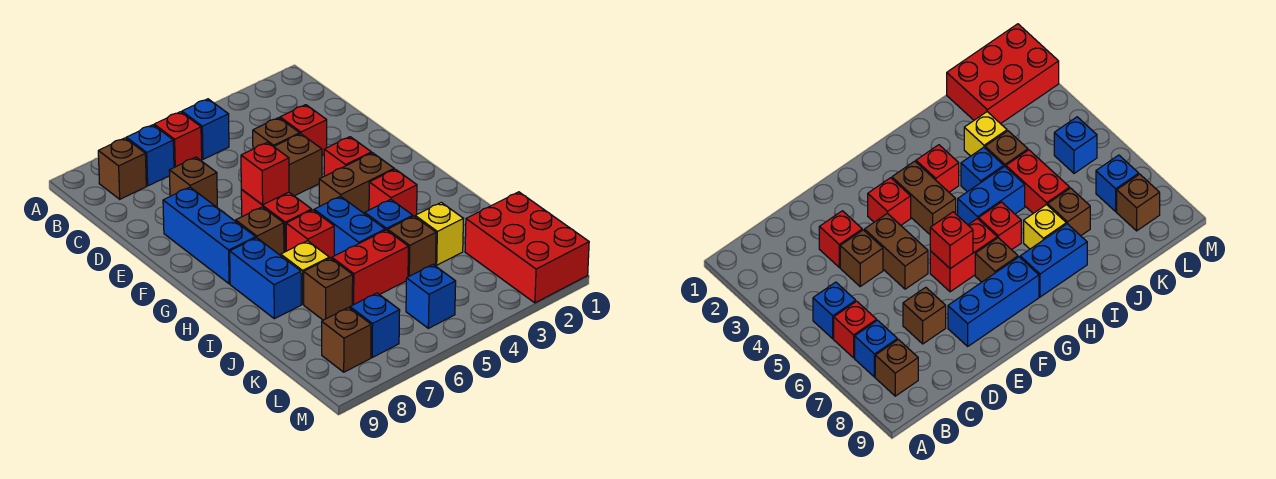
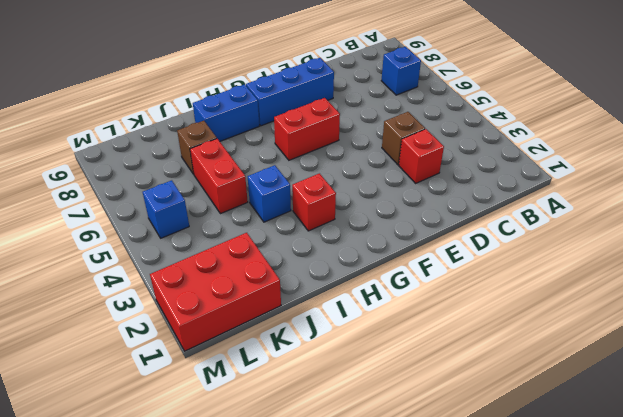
none -> blue brick B5 level 1
none -> red brick B6 level 1
none -> brown brick B8 level 1

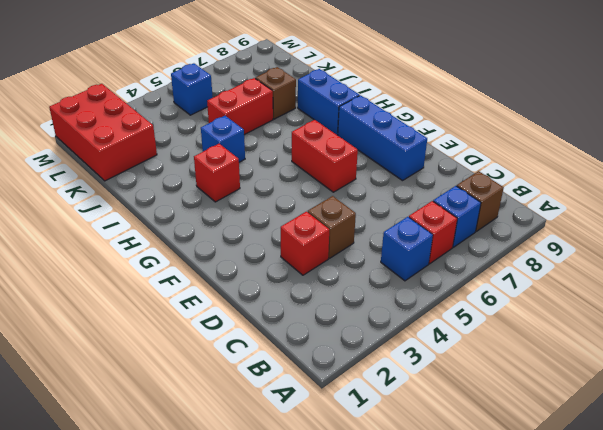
none -> brown brick D7 level 1
none -> brown brick E4:E5 level 1
none -> red brick F3 level 1

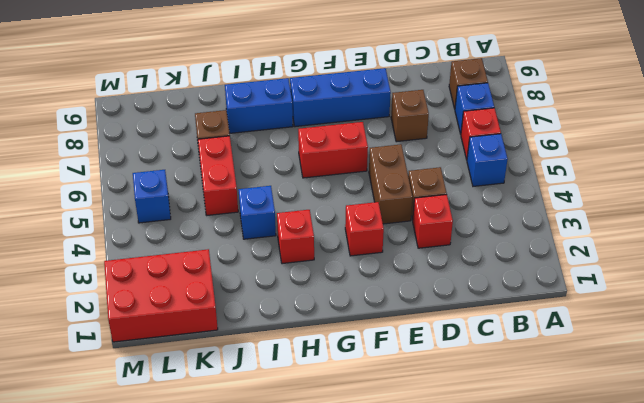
none -> brown brick G3:G4 level 1
none -> brown brick G7 level 1
none -> blue brick H5:I5 level 1

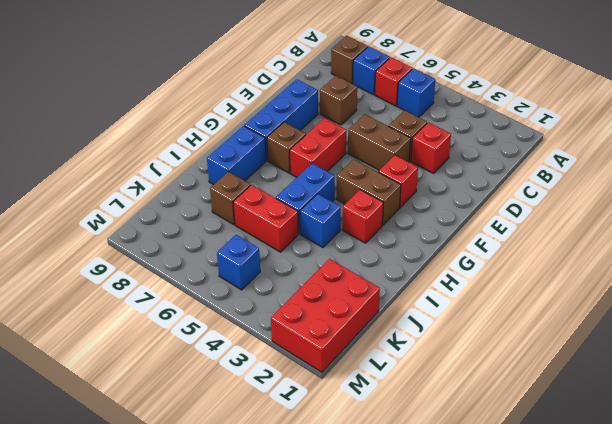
none -> red brick H6 level 1
none -> yellow brick I7 level 1
none -> yellow brick J3 level 1

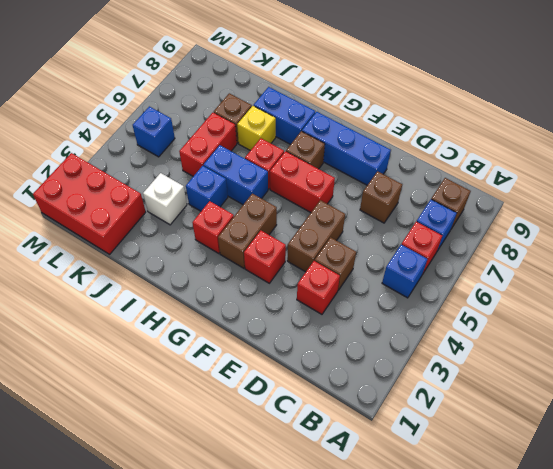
white brick J3 level 1 -> yellow brick J3 level 1
none -> brown brick J4 level 1
none -> blue brick L7 level 1
none -> brown brick L8 level 1

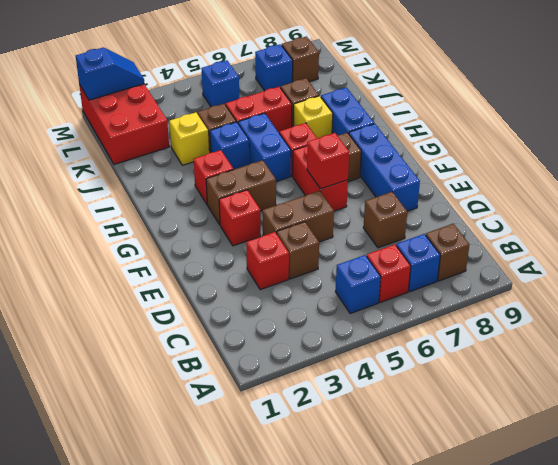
blue slope M1:M2 level 2 top 1 -> none

